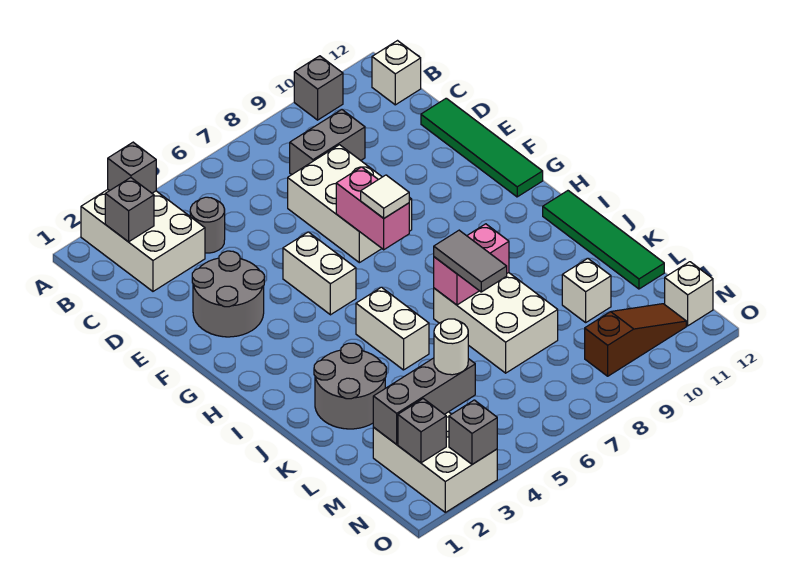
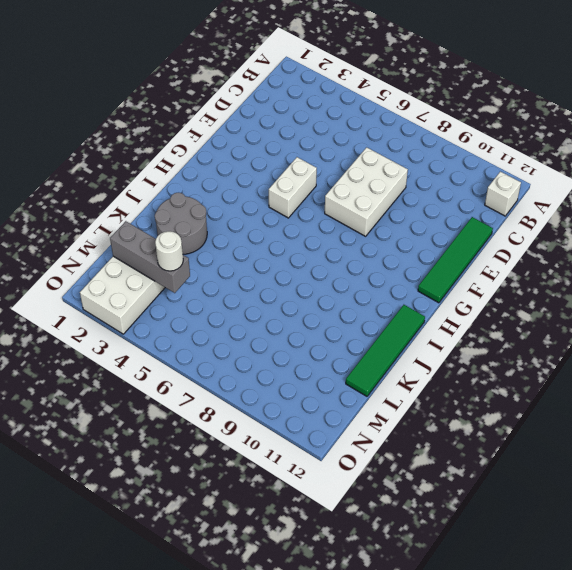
none -> white brick A2:C3 level 1
none -> grey brick A10 level 1
none -> grey round brick C4 level 1

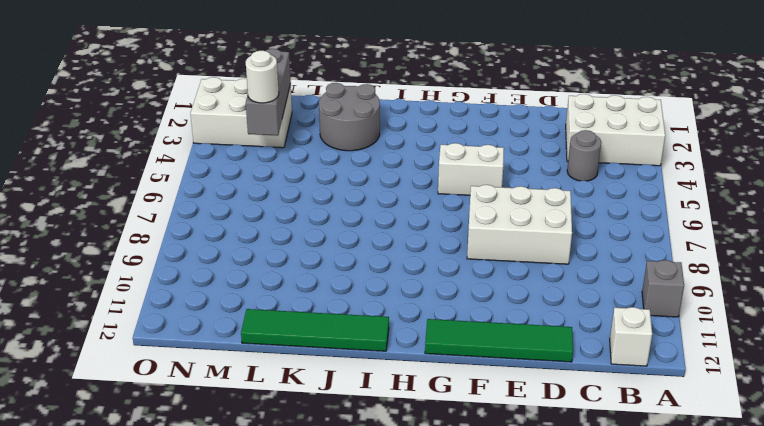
none -> grey brick C8:C9 level 1
none -> grey round brick E2:F3 level 1
none -> white brick I5:J5 level 1

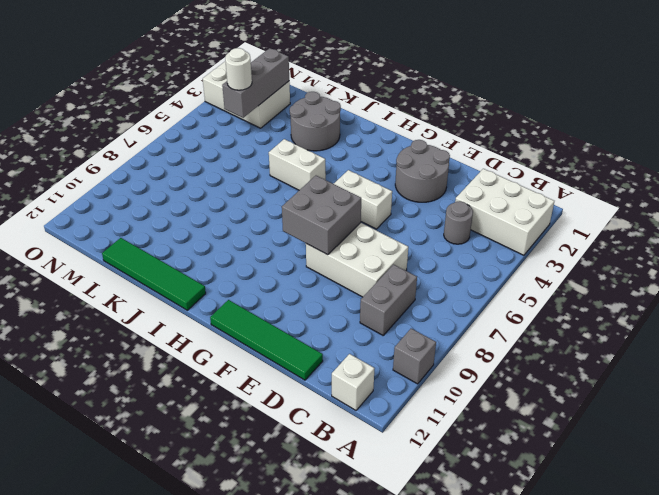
grey brick F7:G8 level 2 -> pink brick F7:G7 level 2
none -> white brick J7:L8 level 1
none -> white brick L10 level 1
none -> brown slope N9:N11 level 1 top 9

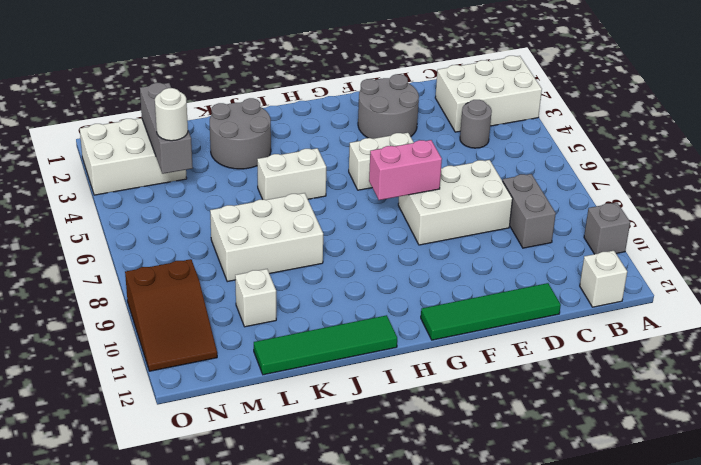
brown slope N9:O11 level 1 top 9 -> brown slope N9:N11 level 1 top 9
none -> white brick N12 level 1
none -> grey brick A3 level 2
none -> grey brick B2 level 2

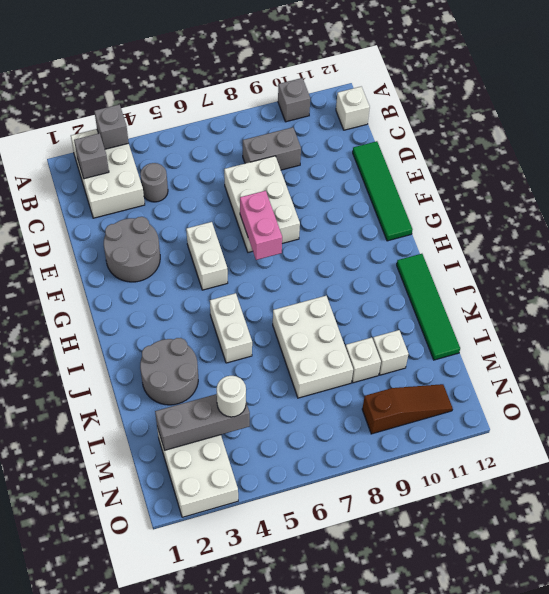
white brick L9 level 1 -> white brick N12 level 1
none -> pink brick J7:J8 level 2
none -> grey brick N2 level 2
none -> grey brick O3 level 2

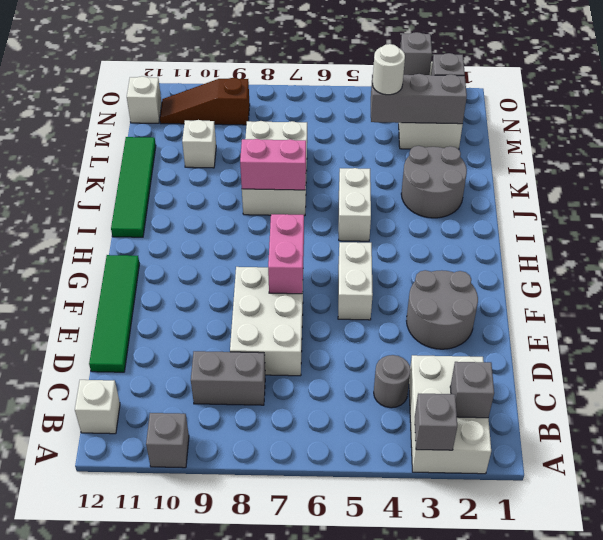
none -> white tile G7 level 3
none -> grey tile J7:K7 level 3

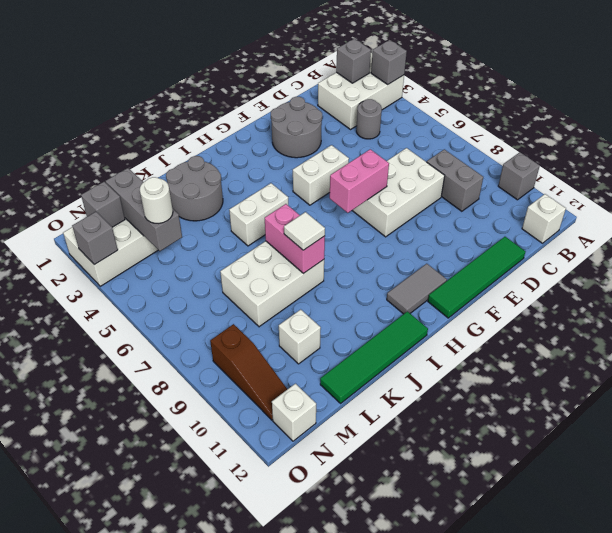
grey tile G11:H11 level 1 -> grey tile J7:K7 level 3
white tile J8 level 3 -> white tile G7 level 3

